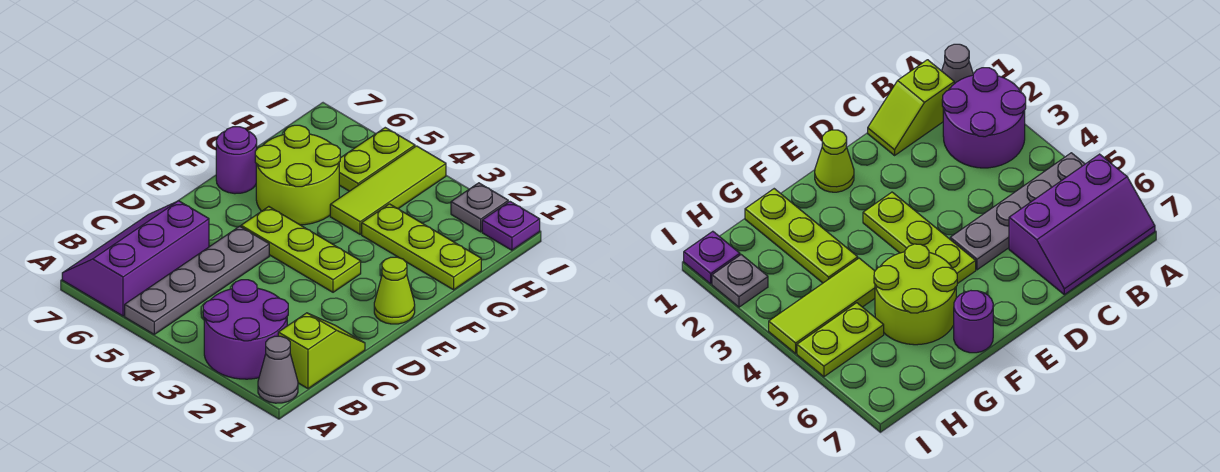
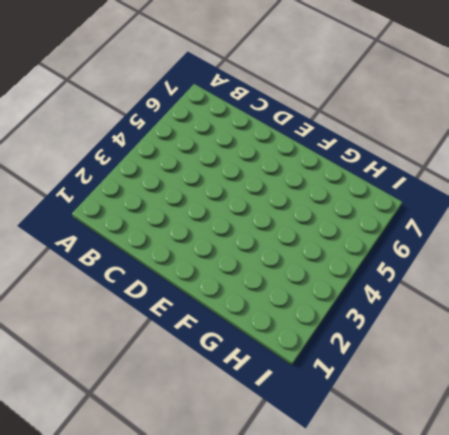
none -> grey cone A1 level 1
none -> purple round brick A2:B3 level 1
none -> grey plate A5:D5 level 1

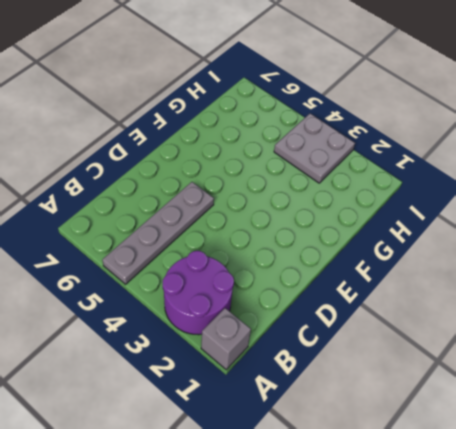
grey brick A1 level 1 -> grey cone A1 level 1
grey plate H3:I4 level 1 -> lime tile G4:I4 level 1
none -> purple slope A6:C7 level 1 top 6
none -> lime slope B1:C1 level 1 top B
none -> lime cone E1 level 1

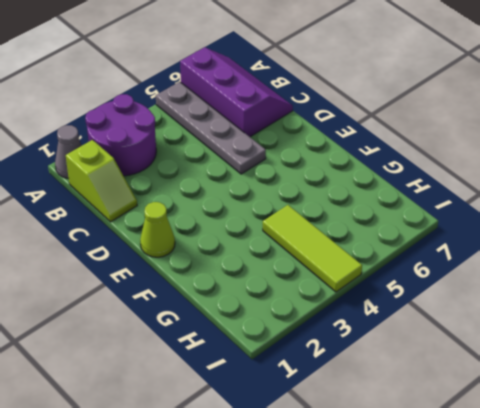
none -> lime plate E3:E5 level 1
none -> lime round brick F5:G6 level 1
none -> purple round brick F7 level 1

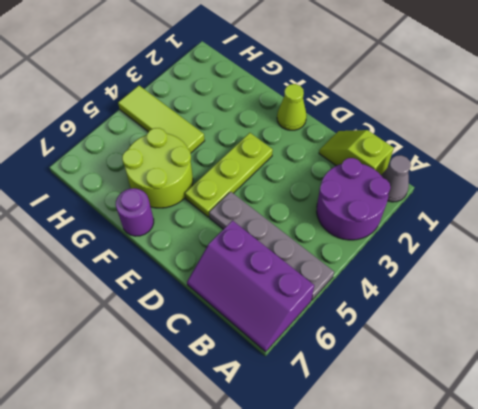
none -> lime plate G1:G3 level 1
none -> lime plate H5:I5 level 1
none -> purple plate I1 level 1

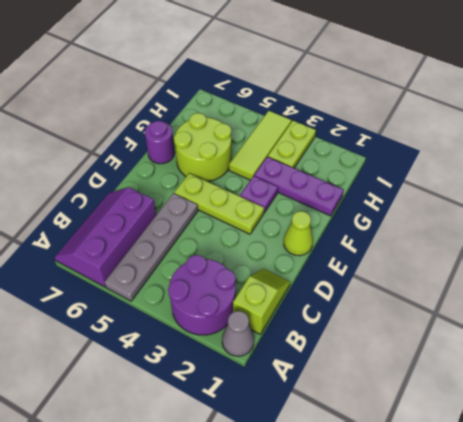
purple plate F3 level 1 -> purple plate I1 level 1
purple plate G1:G3 level 1 -> lime plate G1:G3 level 1
lime plate H3:I3 level 1 -> lime plate H5:I5 level 1
none -> grey plate I2 level 1

